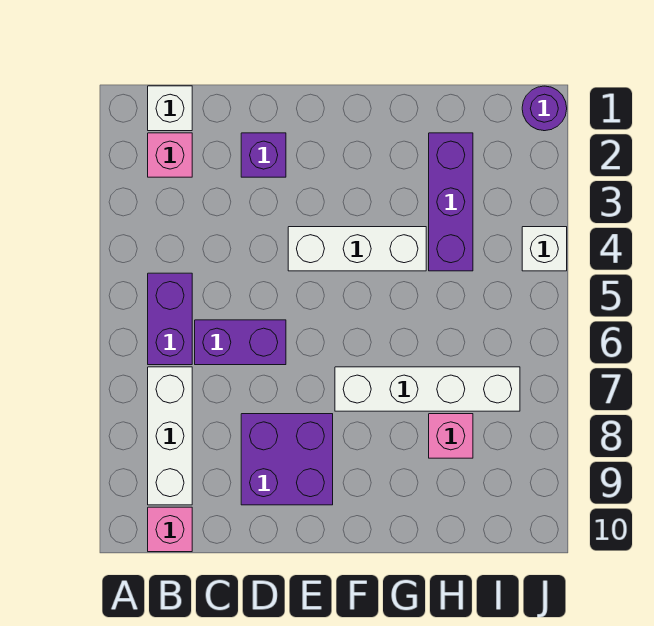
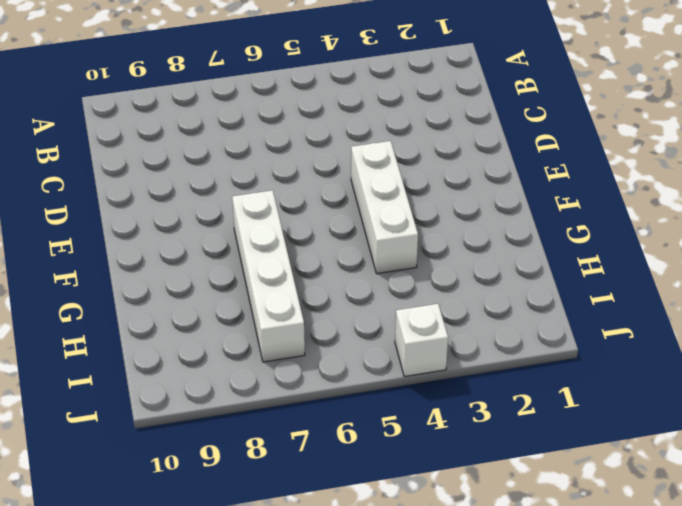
none -> white brick B1 level 1
none -> pink brick B2 level 1
none -> purple brick B5:B6 level 1

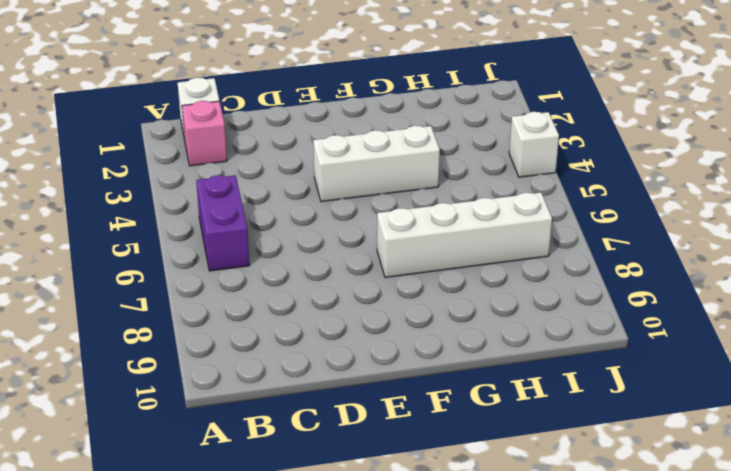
none -> white brick B7:B9 level 1
none -> pink brick B10 level 1
none -> purple brick C6:D6 level 1

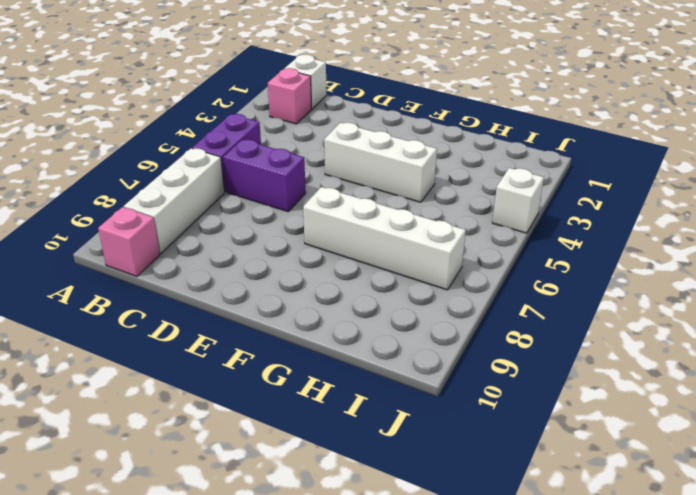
none -> purple brick D2 level 1
none -> purple brick D8:E9 level 1
none -> purple brick H2:H4 level 1

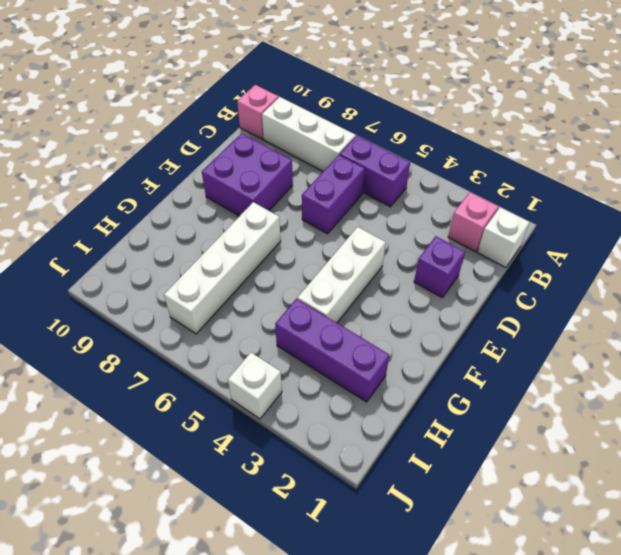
none -> pink brick H8 level 1
none -> purple round brick J1 level 1

